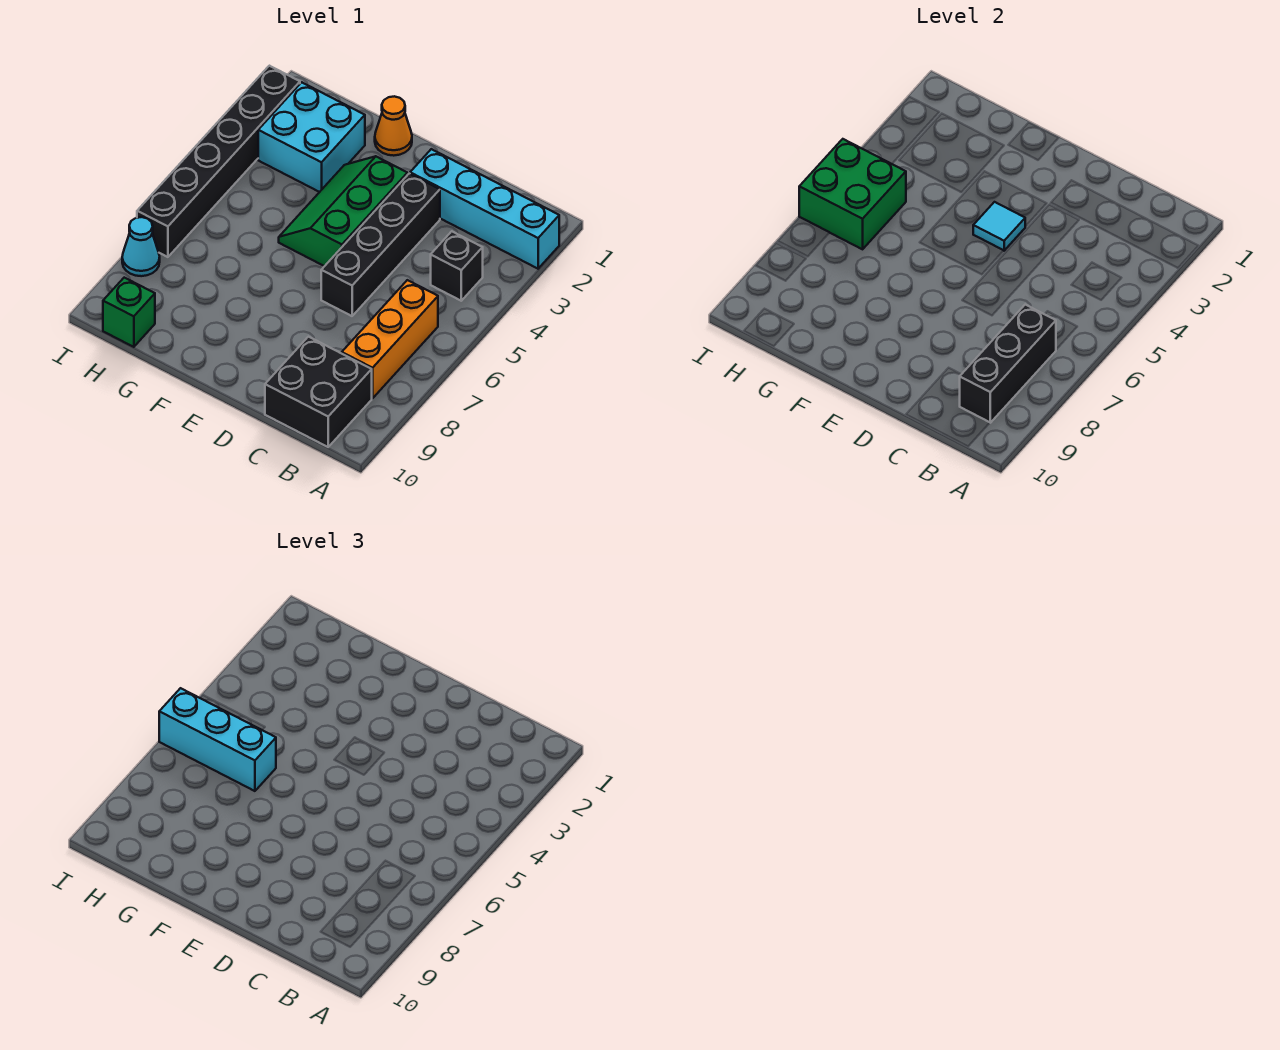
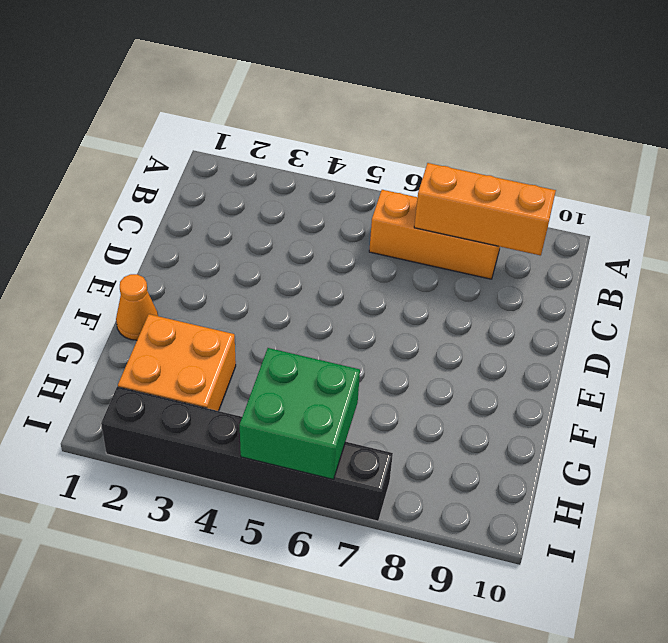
orange brick B7:B9 level 2 -> black brick B7:B9 level 2
orange brick G2:H3 level 1 -> cyan brick G2:H3 level 1
none -> cyan brick A2:D2 level 1
none -> black brick B4 level 1
none -> black brick B9:C10 level 1

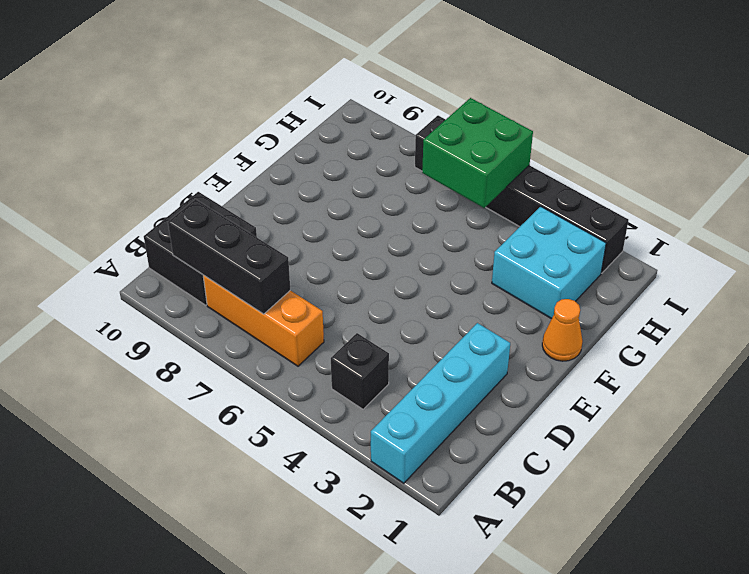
none -> black brick D3:D6 level 1
none -> green slope E3:F5 level 1 top E
none -> green brick H10 level 1

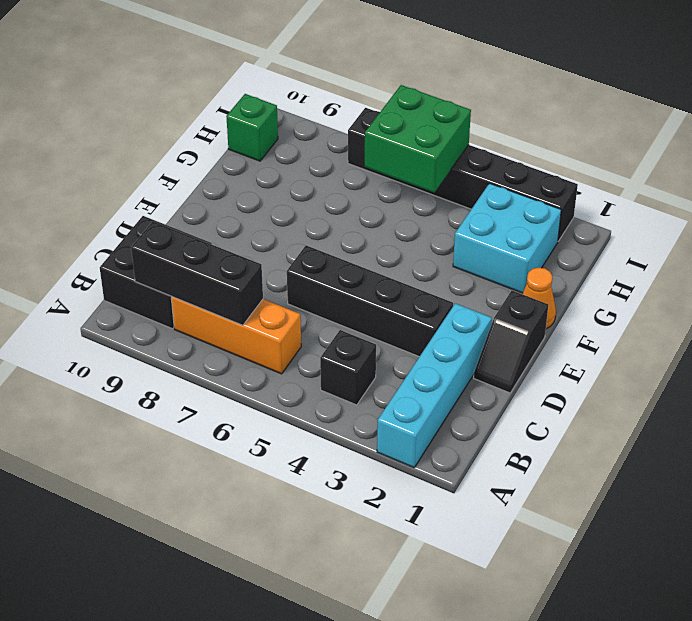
black slope D1:E1 level 1 top E -> none
none -> green slope E3:F5 level 1 top E
none -> cyan cone I8 level 1
none -> cyan tile E4 level 2

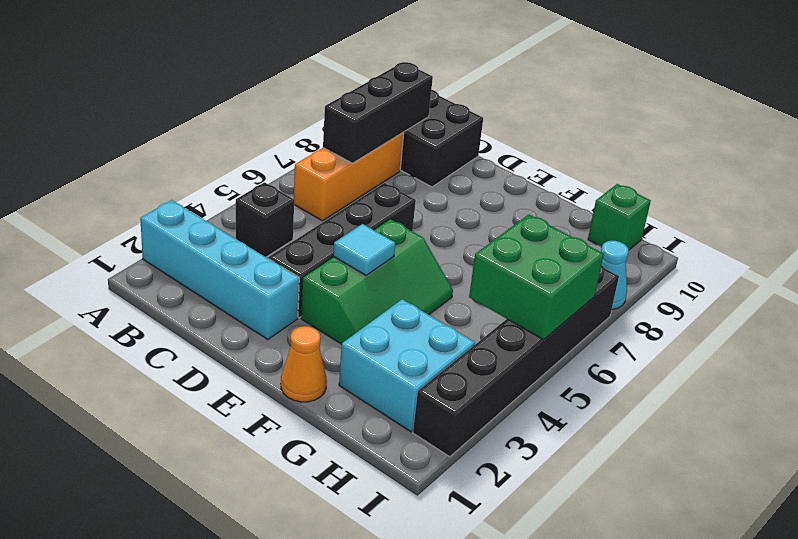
none -> cyan brick G6:I6 level 3

